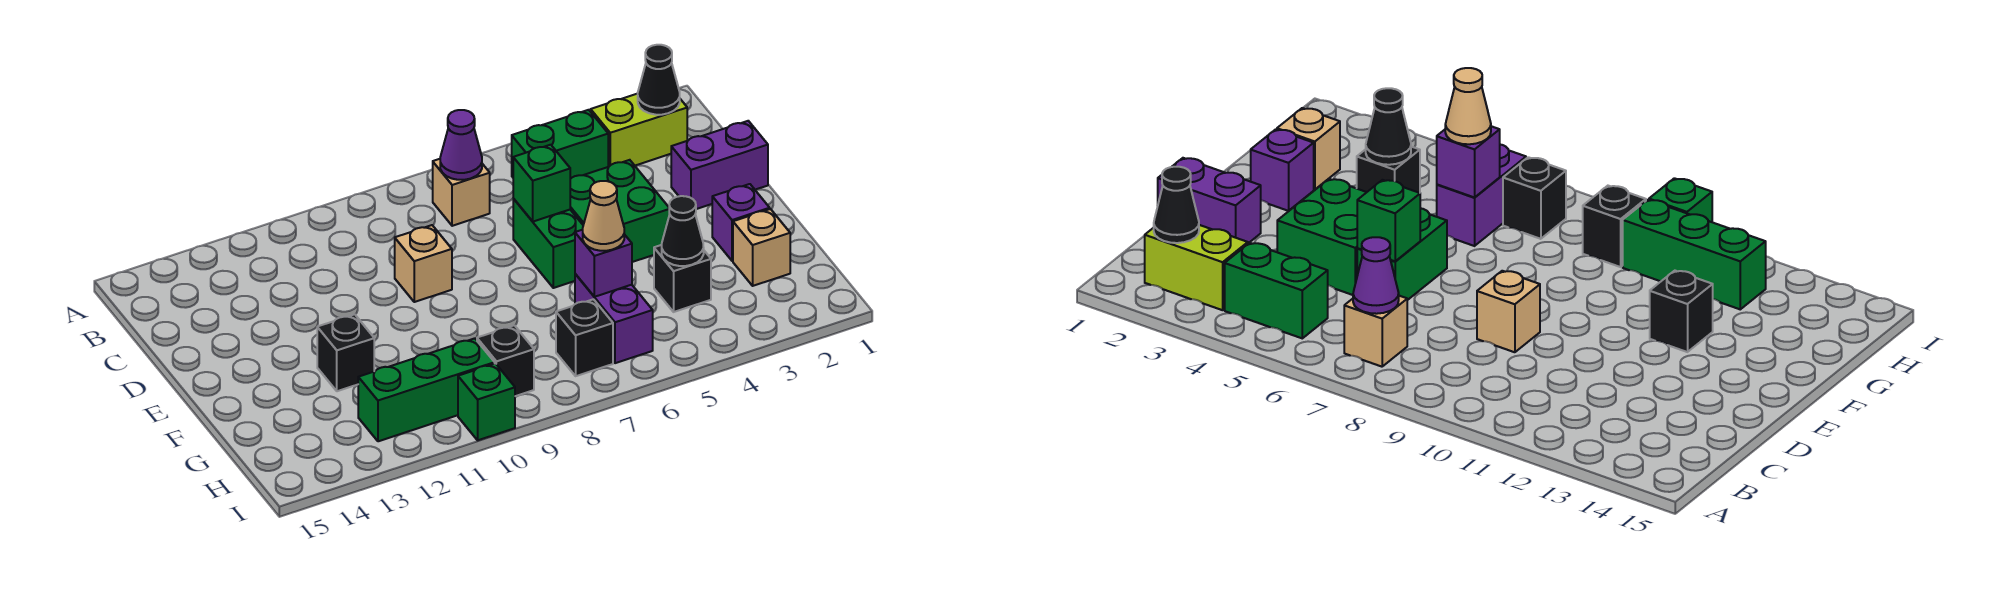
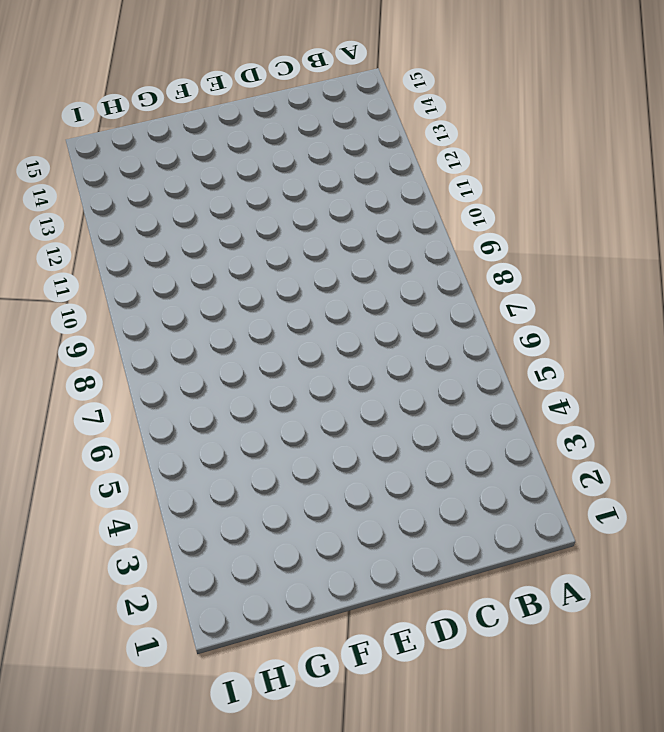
none -> lime brick B2:B3 level 1
none -> green brick B4:B5 level 1
none -> tan brick B7 level 1

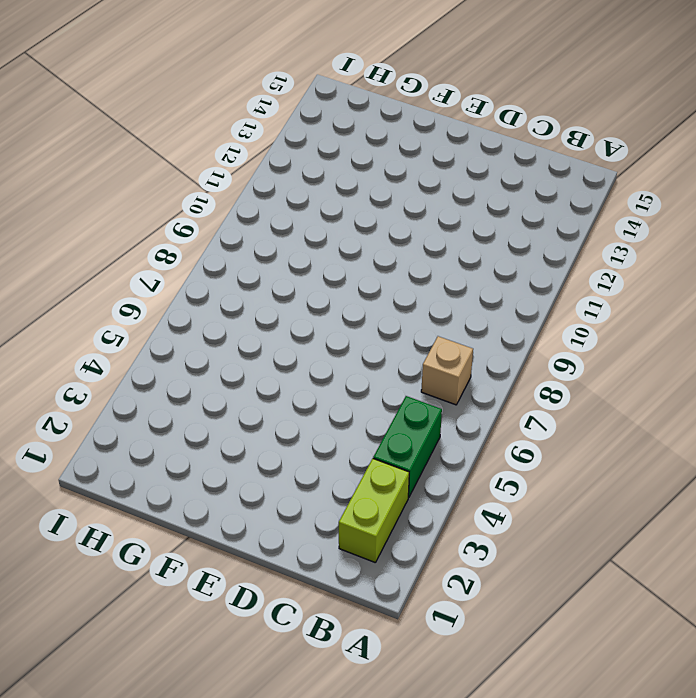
none -> purple brick D1:D2 level 1
none -> green brick D4:E5 level 1
none -> green brick D6:E6 level 1

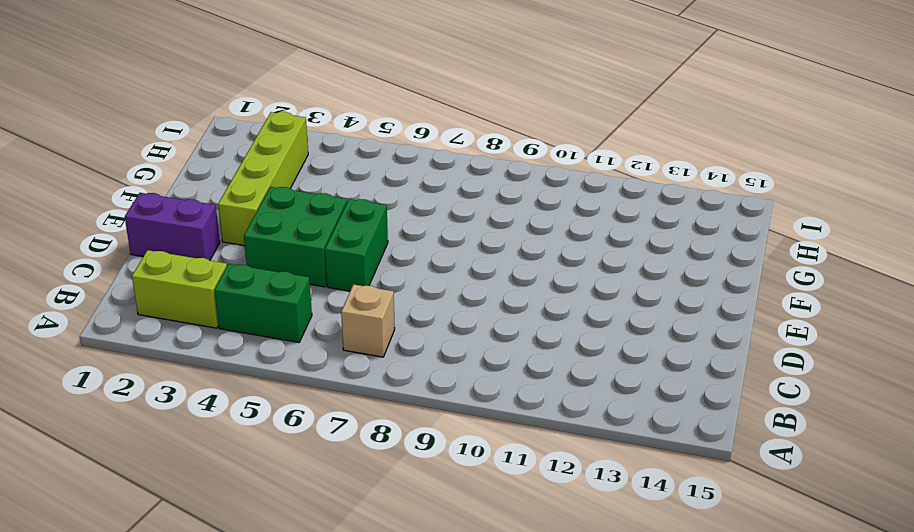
lime brick E3:H3 level 1 -> none
none -> tan brick D9 level 1
none -> purple brick F2 level 1
none -> black brick F12 level 1

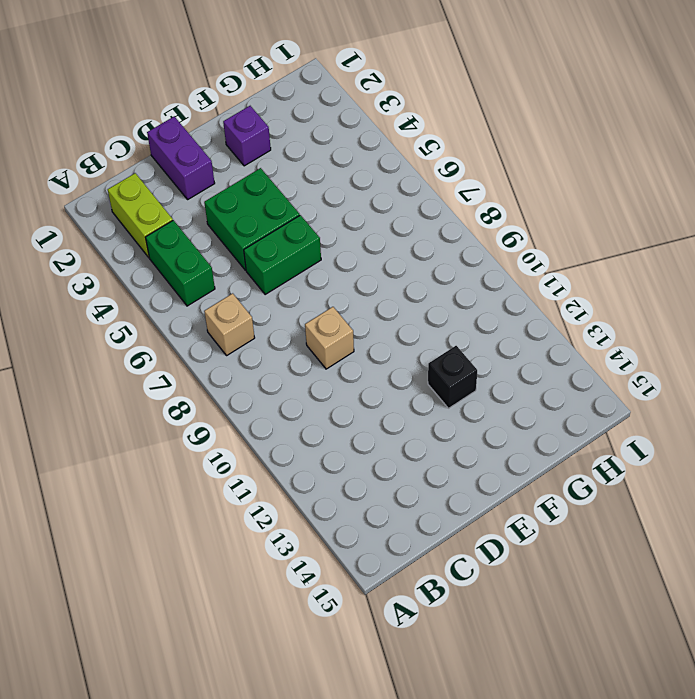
none -> tan brick G2 level 1
none -> black brick G4 level 1
none -> purple brick G6:H6 level 1

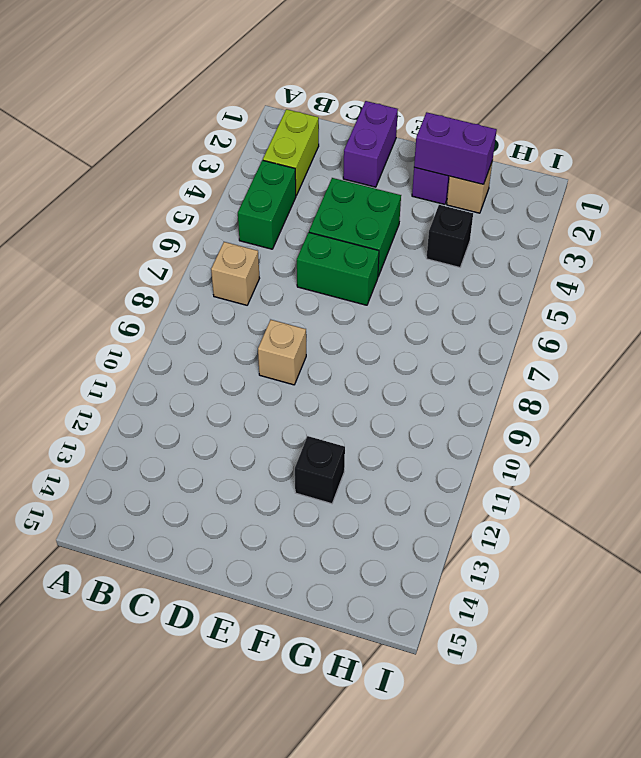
purple brick F2:G2 level 2 -> purple brick G6:H6 level 1
none -> black brick H7 level 1
none -> black brick H9 level 1
none -> green brick H10:H12 level 1

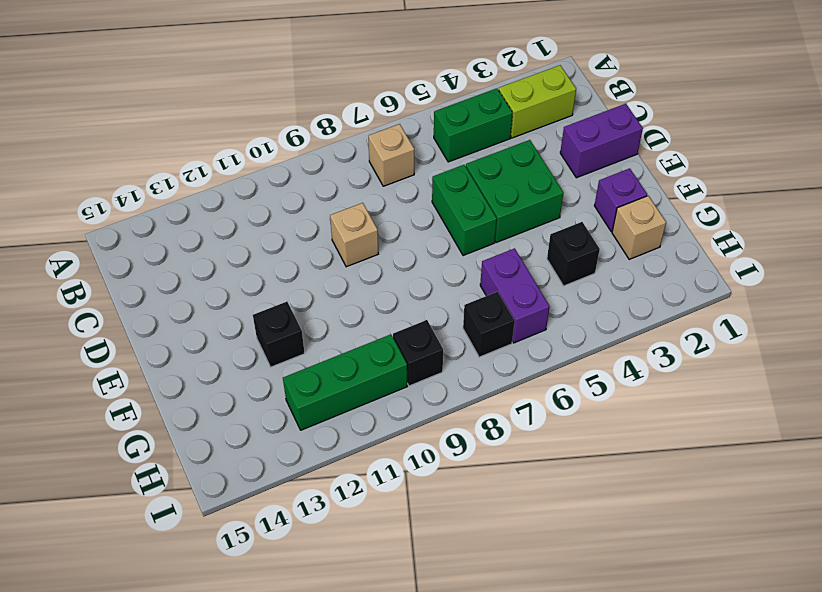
none -> green brick I10 level 1
none -> black cone B2 level 2
none -> purple cone B7 level 2

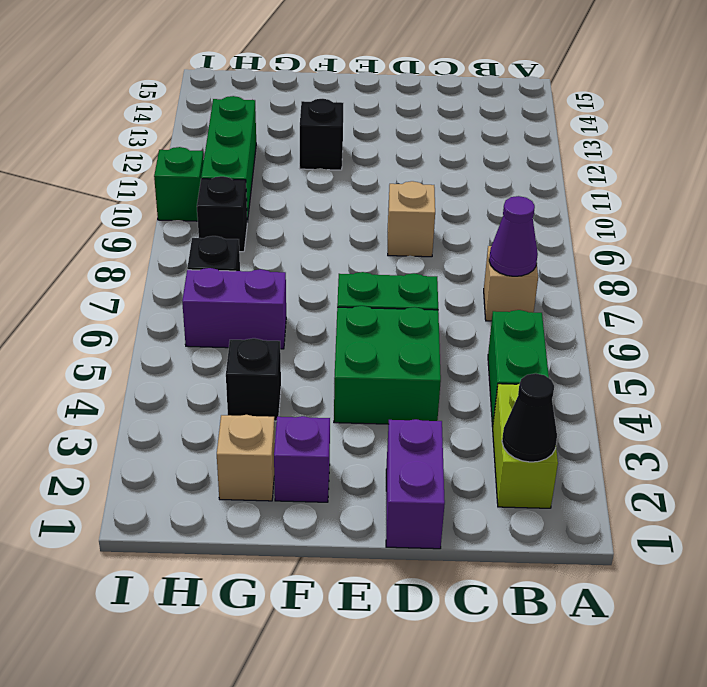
none -> green brick D6 level 2
none -> black cone G4 level 2
none -> purple brick G6 level 2

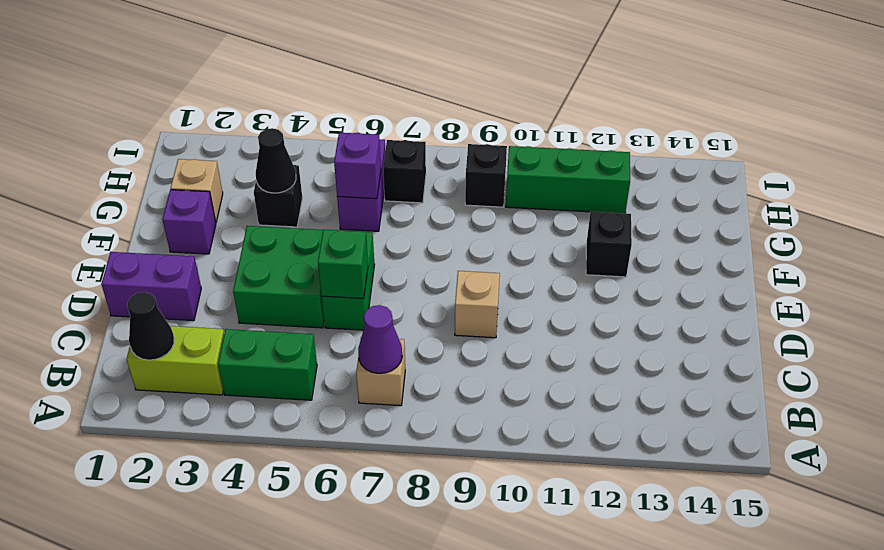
none -> green brick I10 level 1
none -> tan cone G6 level 3

